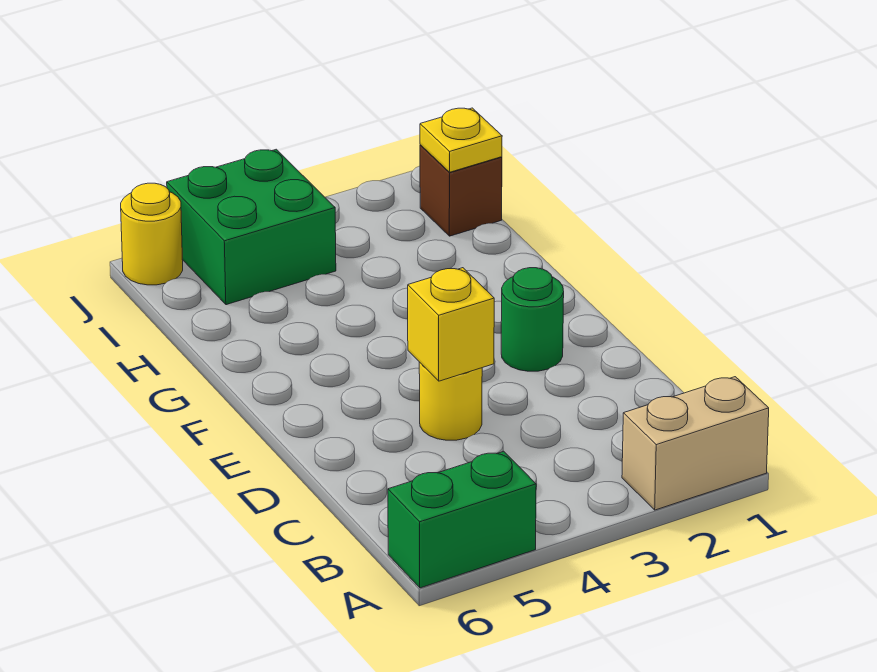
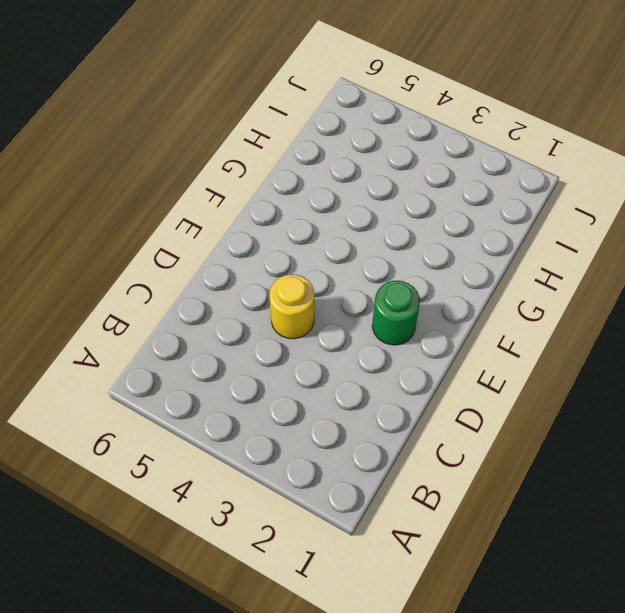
none -> tan brick A1:A2 level 1
none -> green brick A5:A6 level 1

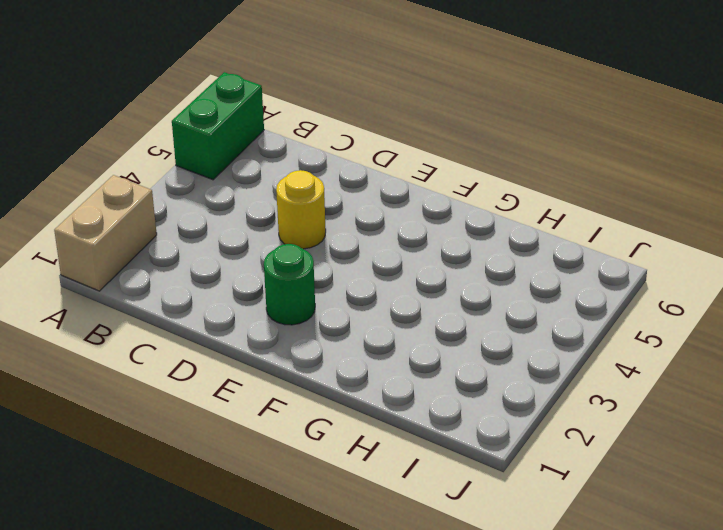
none -> brown brick I1 level 1
none -> green brick I4:J5 level 1

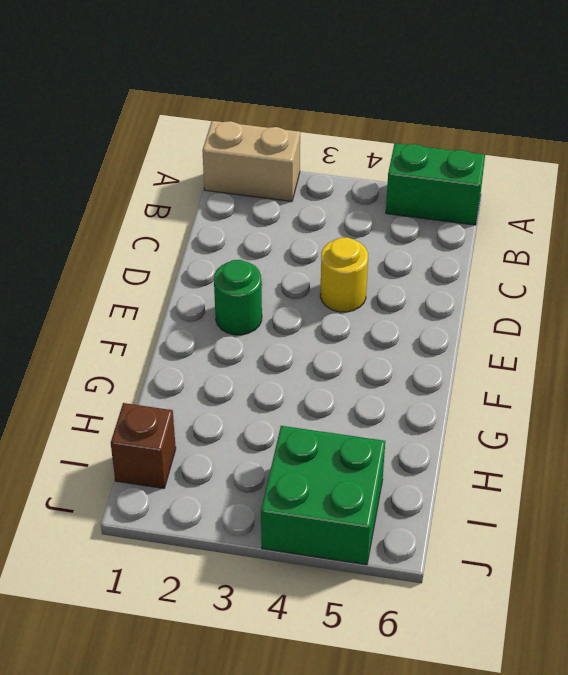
none -> yellow round brick J6 level 1
none -> yellow brick D4 level 2

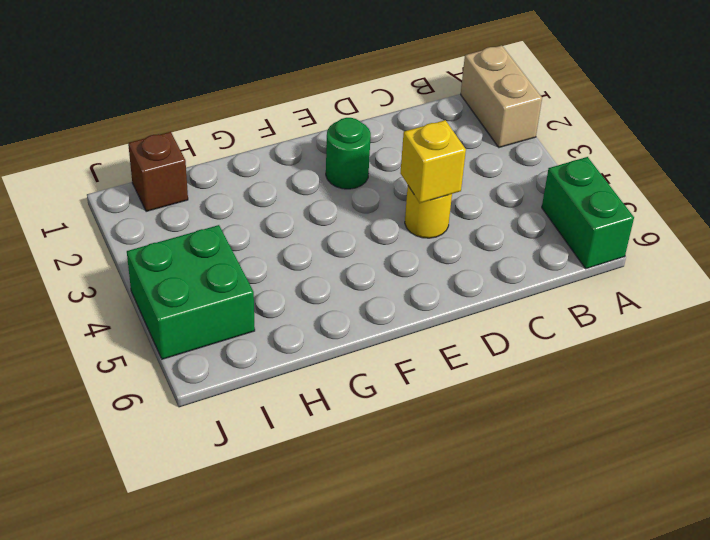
none -> yellow round brick J6 level 1
none -> yellow plate I1 level 2

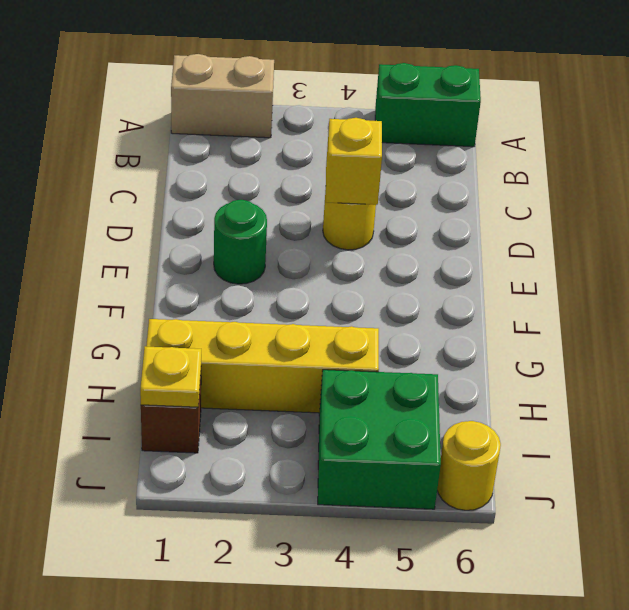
yellow brick H1:H4 level 1 -> none

